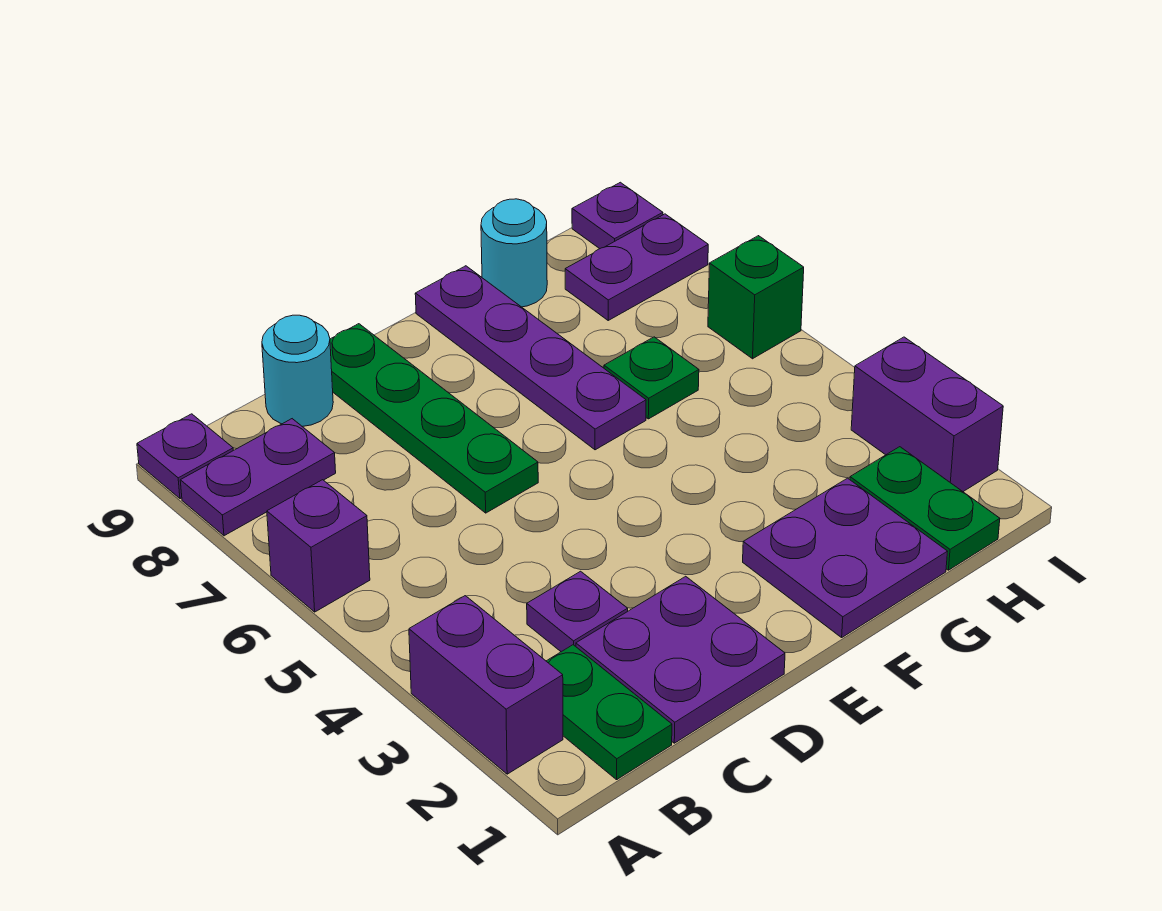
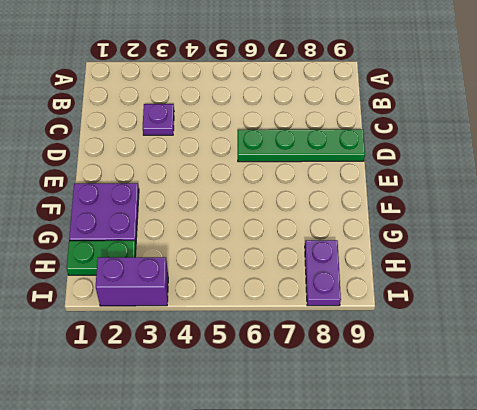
none -> purple brick A2:A3 level 1
none -> purple brick A6 level 1
none -> purple plate A8:B8 level 1

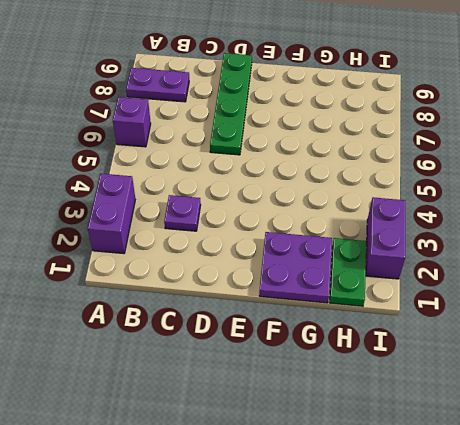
none -> purple plate A9 level 1
none -> green plate B1:B2 level 1
none -> purple plate C1:D2 level 1

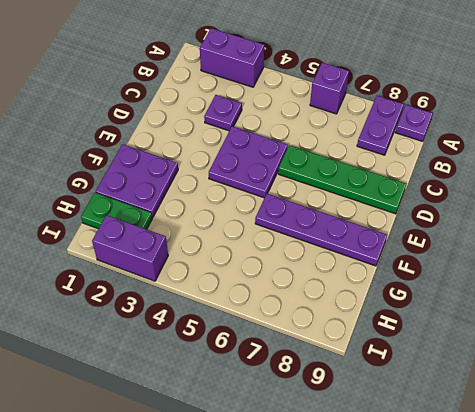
purple plate D4:E5 level 1 -> purple plate C1:D2 level 1
none -> green plate B1:B2 level 1
none -> cyan round brick C9 level 1
none -> green plate G6 level 1

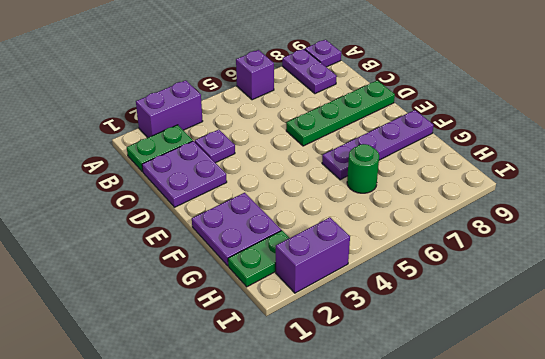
green round brick G6 level 1 -> green plate G6 level 1
none -> cyan round brick C9 level 1
none -> cyan round brick G9 level 1
none -> purple plate H8:I8 level 1

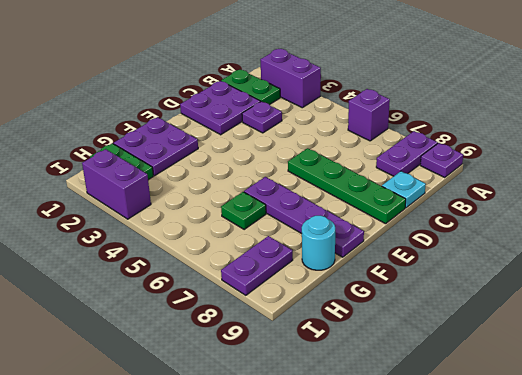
cyan plate C9 level 1 -> cyan round brick C9 level 1
none -> green brick I6 level 1
none -> purple plate I9 level 1

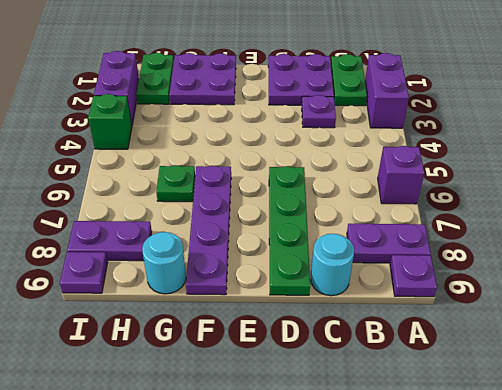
green brick I4 level 1 -> green brick I6 level 1

